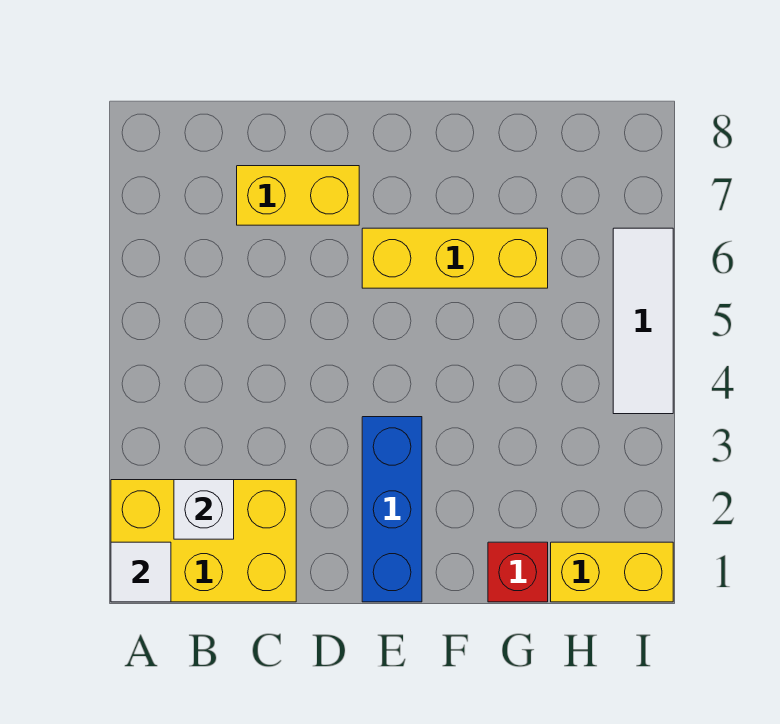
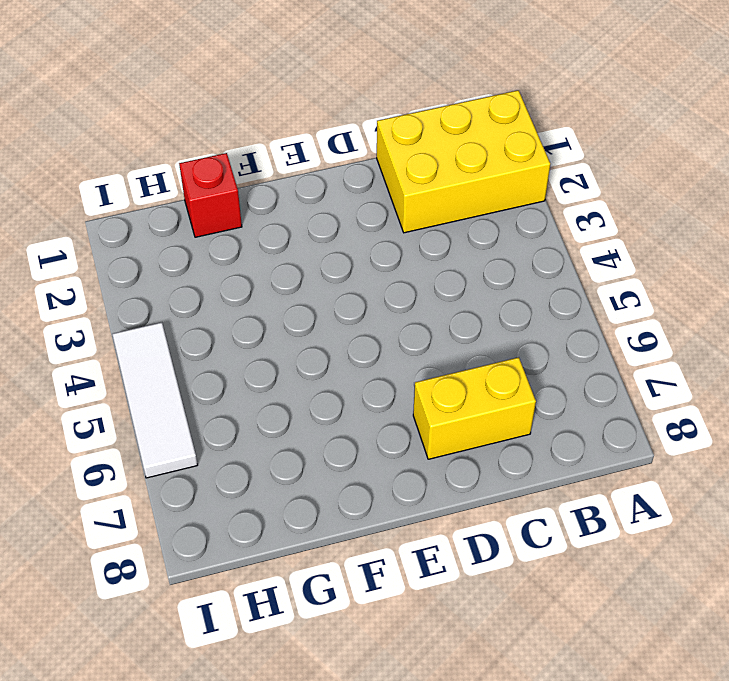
none -> blue brick E1:E3 level 1
none -> yellow brick E6:G6 level 1

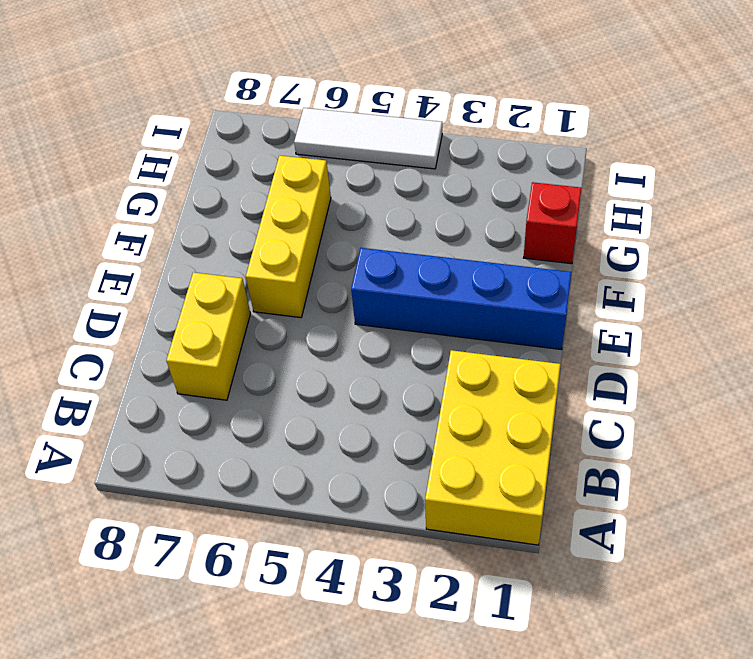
blue brick E1:E4 level 1 -> blue brick E1:E3 level 1
none -> yellow brick H1:I1 level 1
none -> white tile A1 level 2

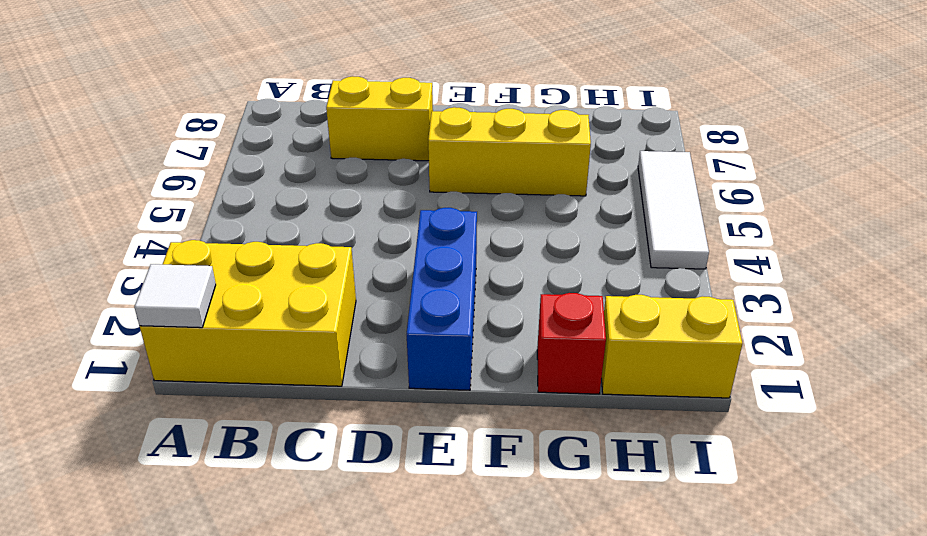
none -> white brick B2 level 2

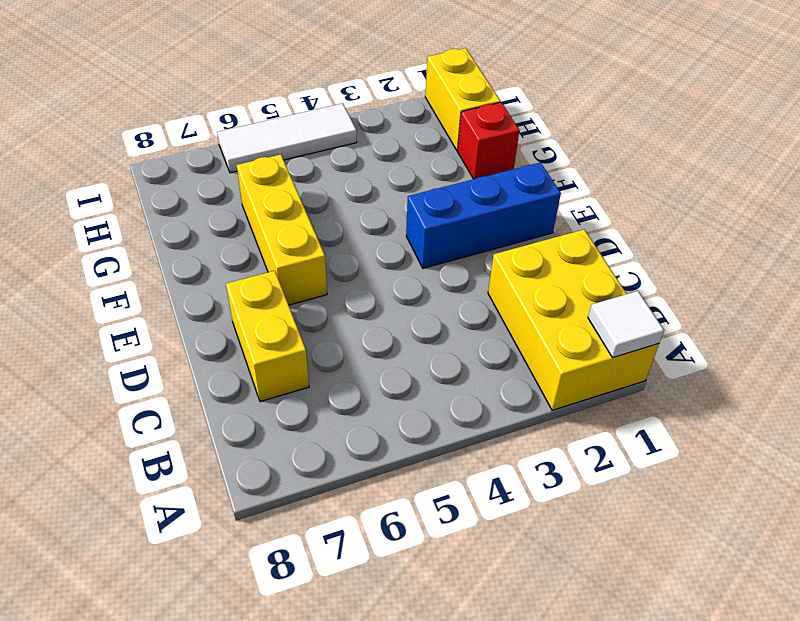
none -> white brick B2 level 2

